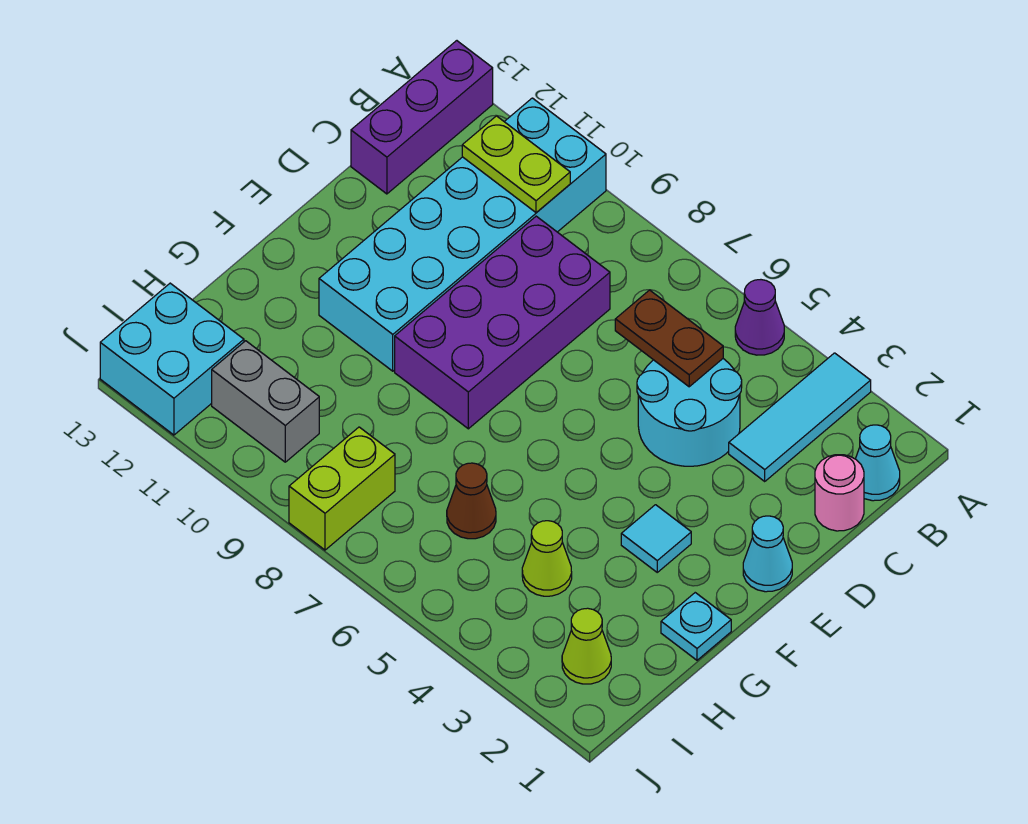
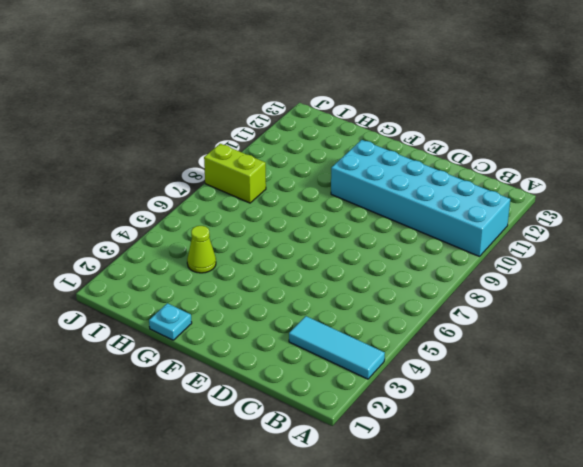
none -> purple cone A5 level 1
none -> purple brick A13:C13 level 1
none -> cyan cone B1 level 1

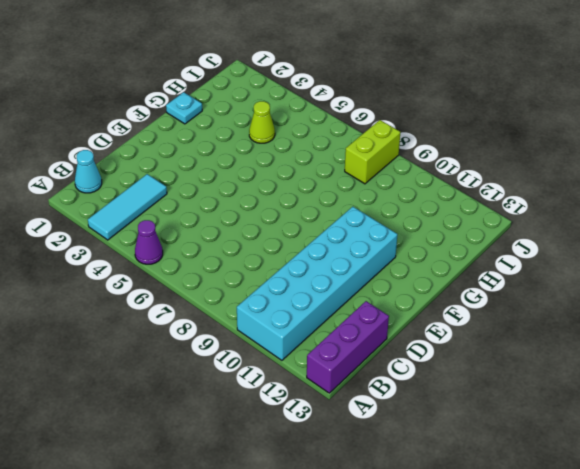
none -> pink round brick C1 level 1
none -> cyan round brick C4:D5 level 1
none -> purple brick C8:F9 level 1

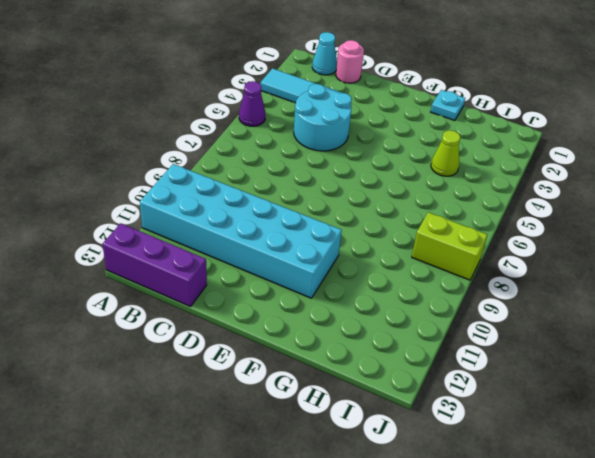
none -> purple brick C8:F9 level 1
none -> cyan cone E1 level 1
none -> cyan tile F3 level 1

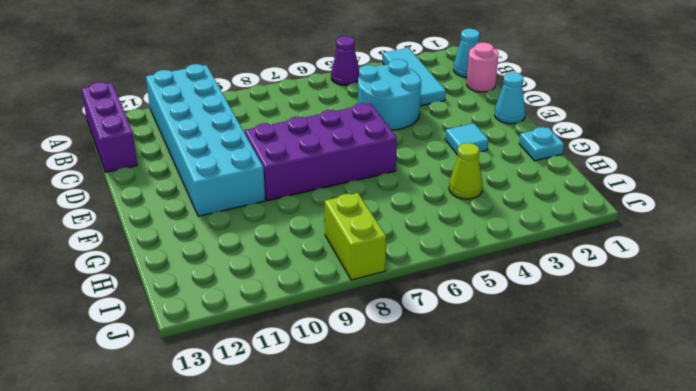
purple brick E6:F9 level 1 -> purple brick C8:F9 level 1
none -> brown cone H6 level 1
none -> lime cone I2 level 1
none -> grey brick I10:I11 level 1

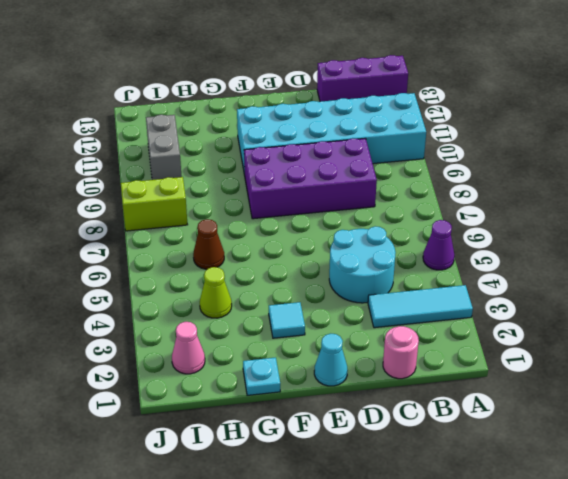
pink cone I2 level 1 -> lime cone I2 level 1
none -> cyan cone B1 level 1
none -> cyan brick I12:J13 level 1
none -> lime plate B10:B11 level 2

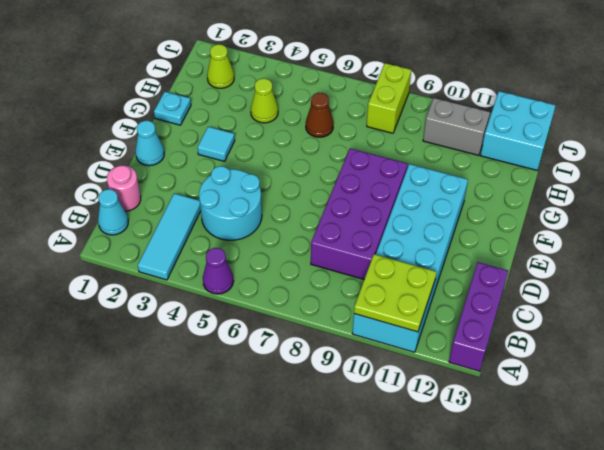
lime plate A10:B11 level 2 -> lime plate B10:B11 level 2
none -> brown plate C5:C6 level 2

